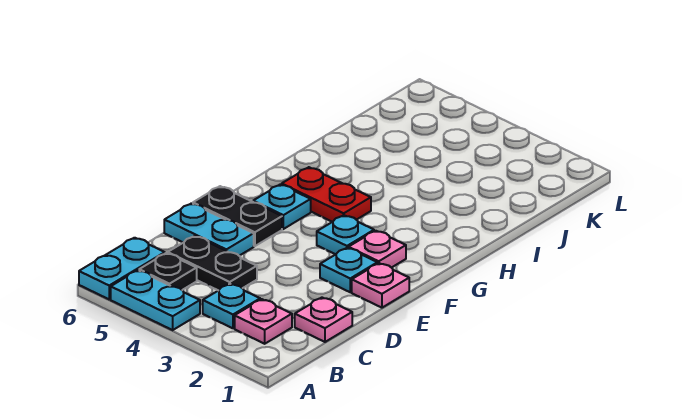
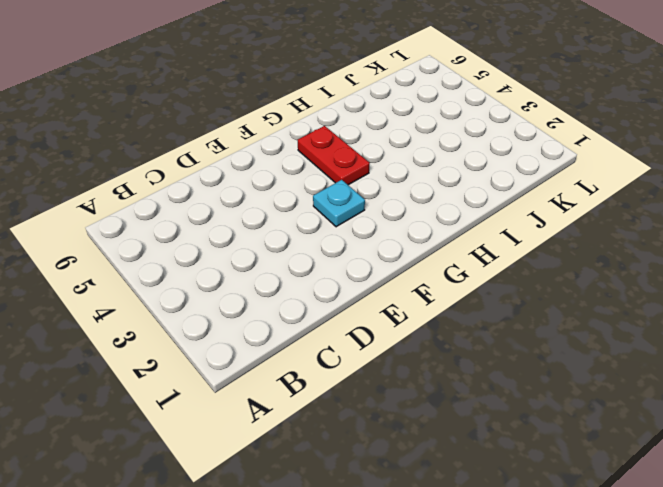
none -> cyan plate A4:A5 level 1
none -> cyan plate A6:B6 level 1
none -> pink plate B2 level 1

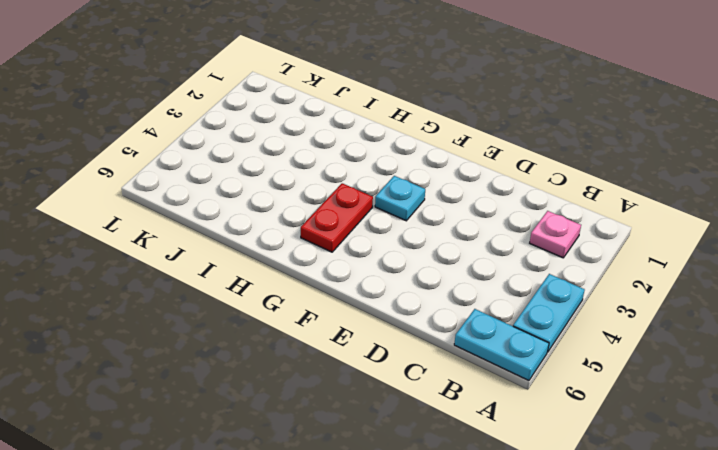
none -> cyan plate B3 level 1
none -> black plate B5 level 1
none -> pink plate C1 level 1

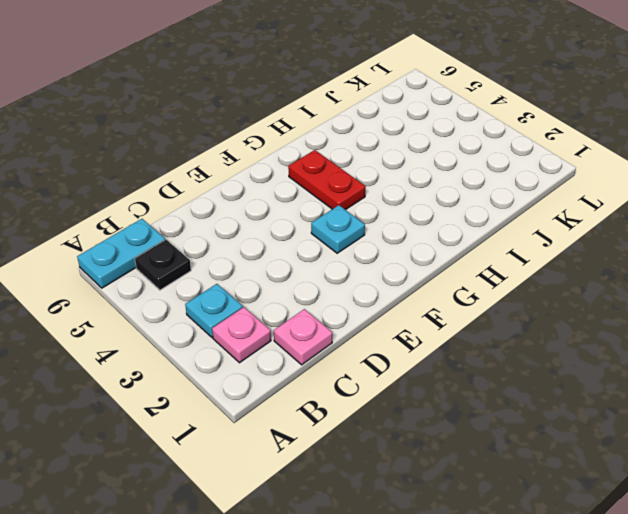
none -> cyan plate A4:A5 level 1
none -> black plate C4:C5 level 1
none -> cyan plate D5:D6 level 1

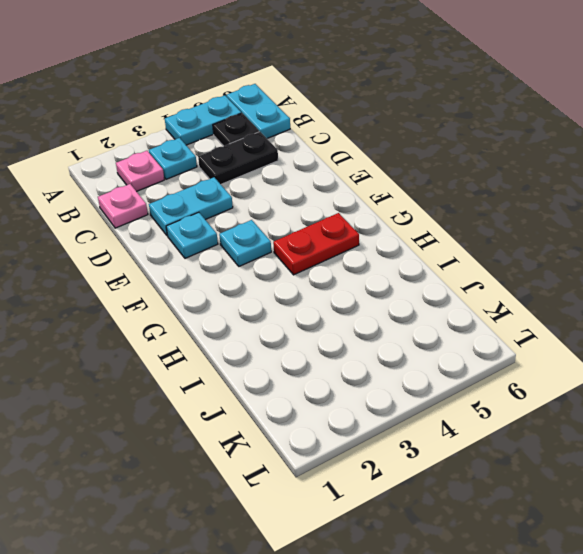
cyan plate D2:D3 level 1 -> cyan plate D5:D6 level 1
none -> pink plate E1 level 1
none -> black plate E5:E6 level 1
none -> pink plate F2 level 1

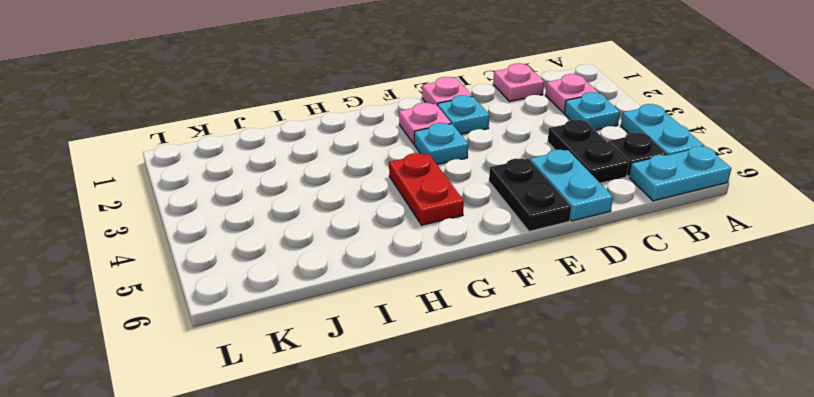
none -> cyan plate F5 level 1

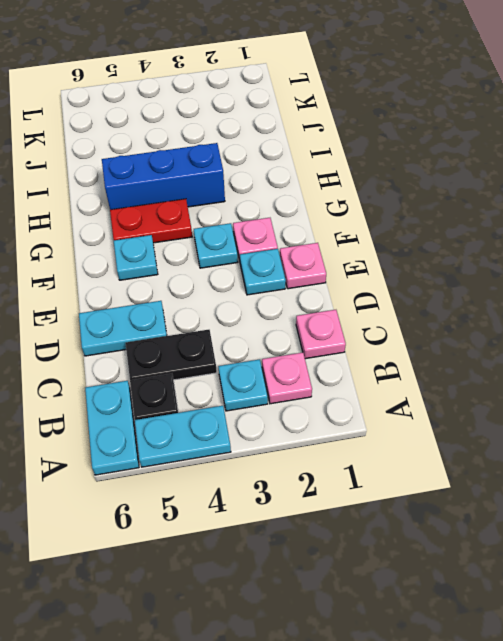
blue brick H3:H5 level 1 -> none
none -> black plate E5:E6 level 1

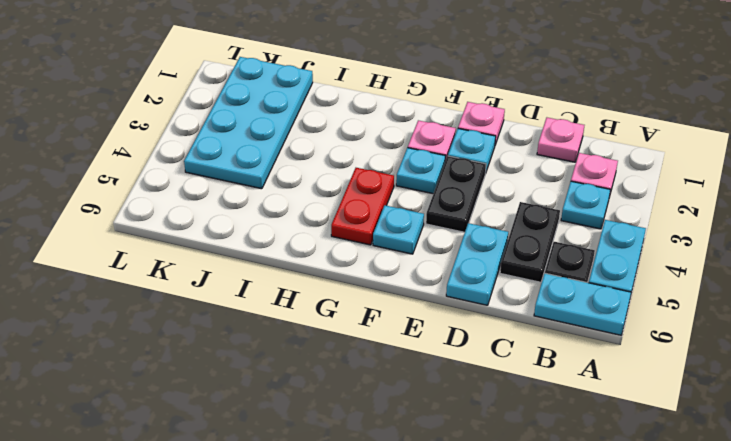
black plate E3:E4 level 1 -> black plate E5:E6 level 1
cyan plate J1:K4 level 1 -> none

